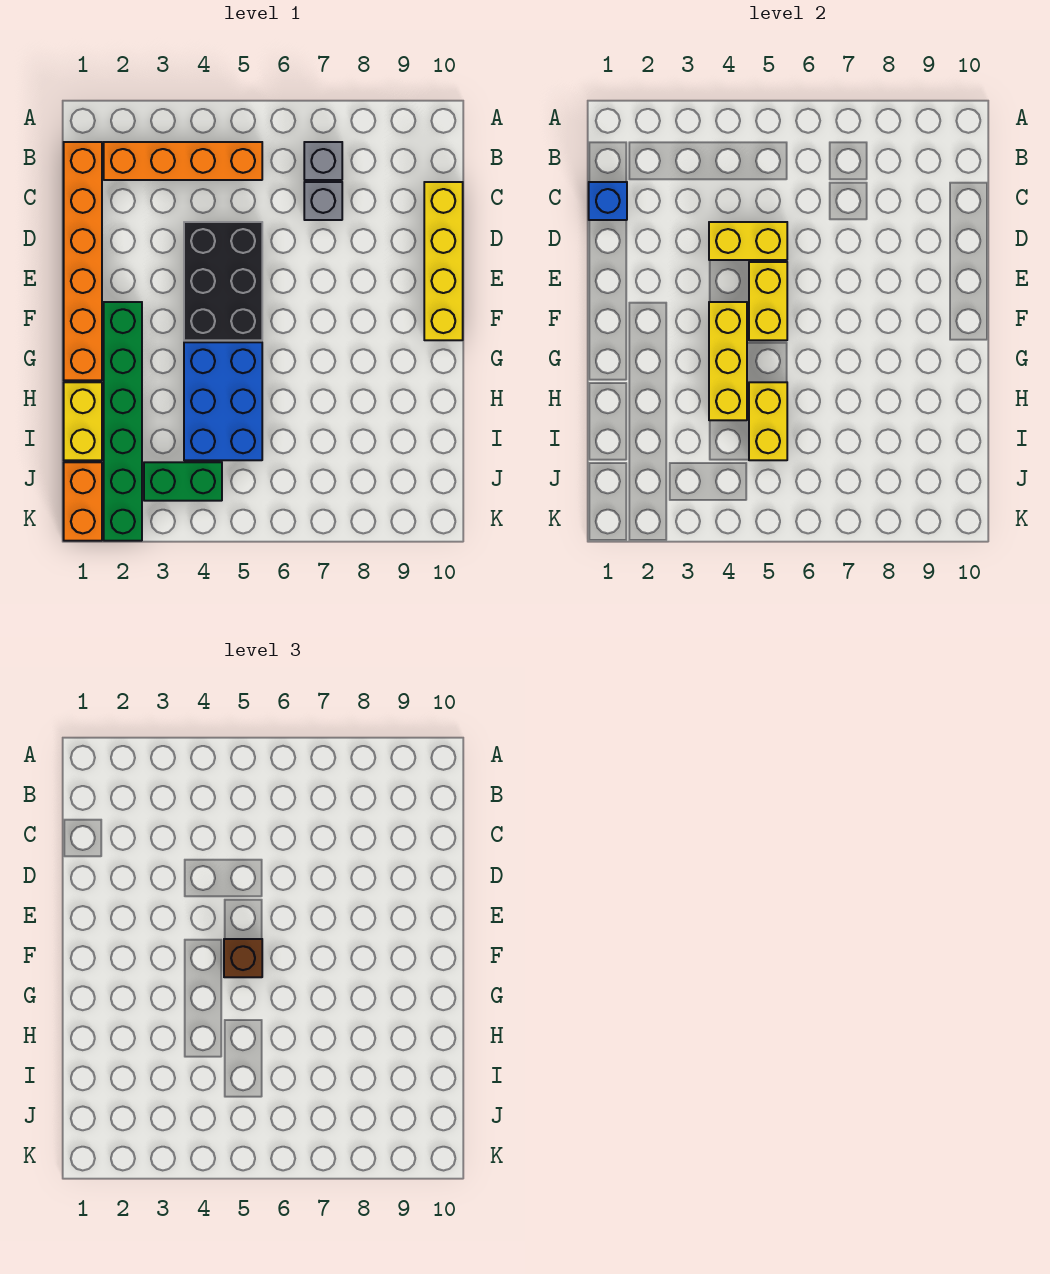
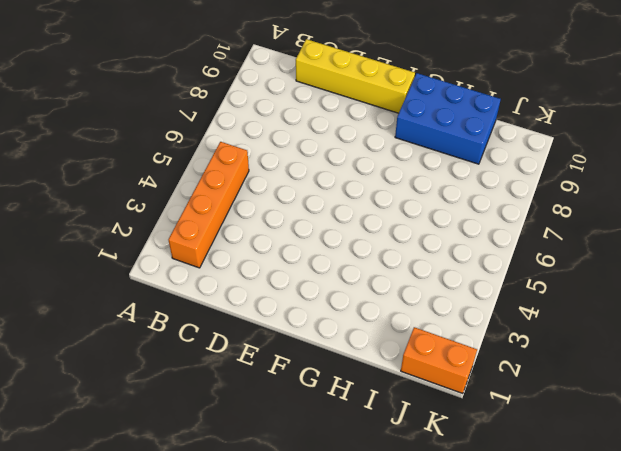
blue brick G9:I10 level 1 -> blue brick G4:I5 level 1
none -> orange brick B1:G1 level 1
none -> grey brick B7 level 1
none -> grey brick C7 level 1

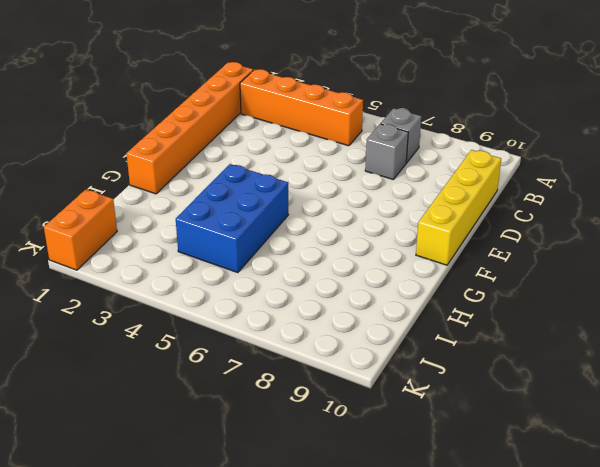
none -> black brick D4:F5 level 1
none -> green brick F2:K2 level 1
none -> yellow brick H1:I1 level 1

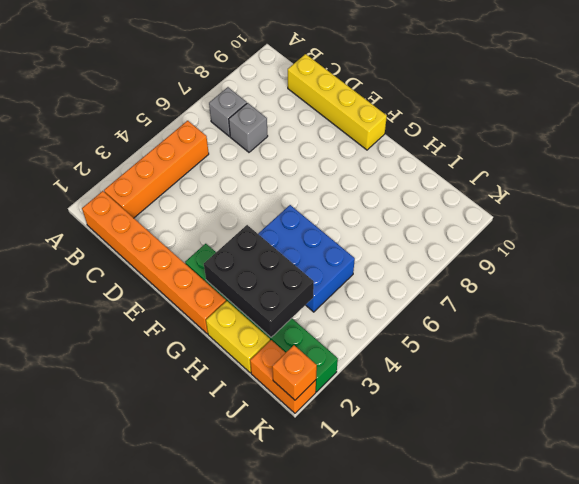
black brick G2:I3 level 2 -> black brick D4:F5 level 1
orange brick K1 level 2 -> none
none -> green brick J3:J4 level 1
none -> blue brick C1 level 2
none -> yellow brick D4:D5 level 2

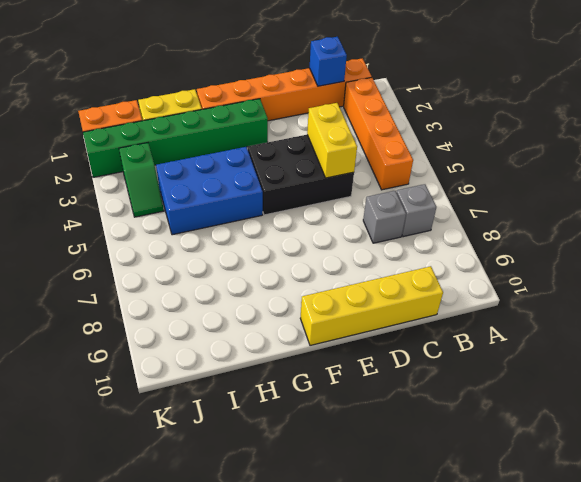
green slope J3:J4 level 1 top 3 -> green brick J3:J4 level 1
none -> yellow brick E5:F5 level 2
none -> yellow brick F4:H4 level 2
none -> yellow brick H5:I5 level 2

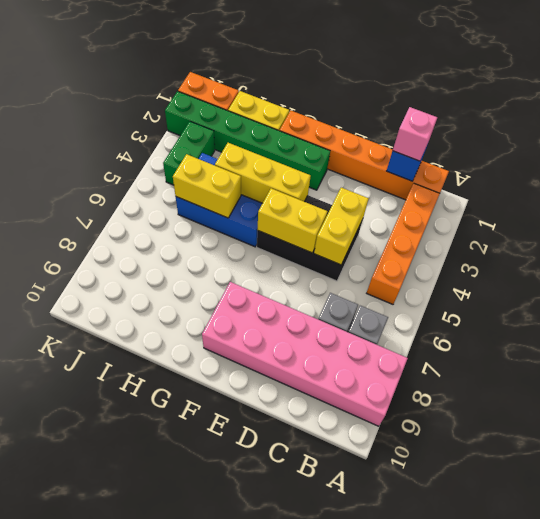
pink brick A8:F9 level 1 -> none
pink brick C1 level 3 -> none
none -> yellow brick C10:F10 level 1
none -> brown brick F5 level 3

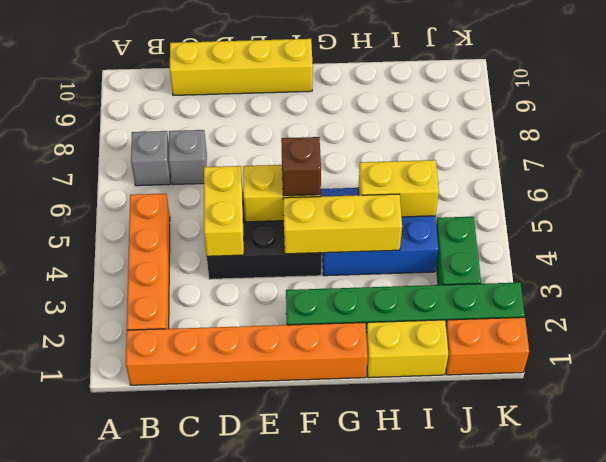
none -> blue brick C1 level 2

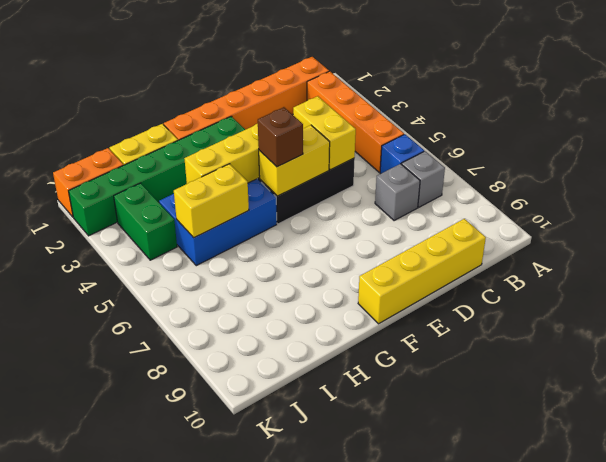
blue brick B6 level 1 -> blue brick C1 level 2

